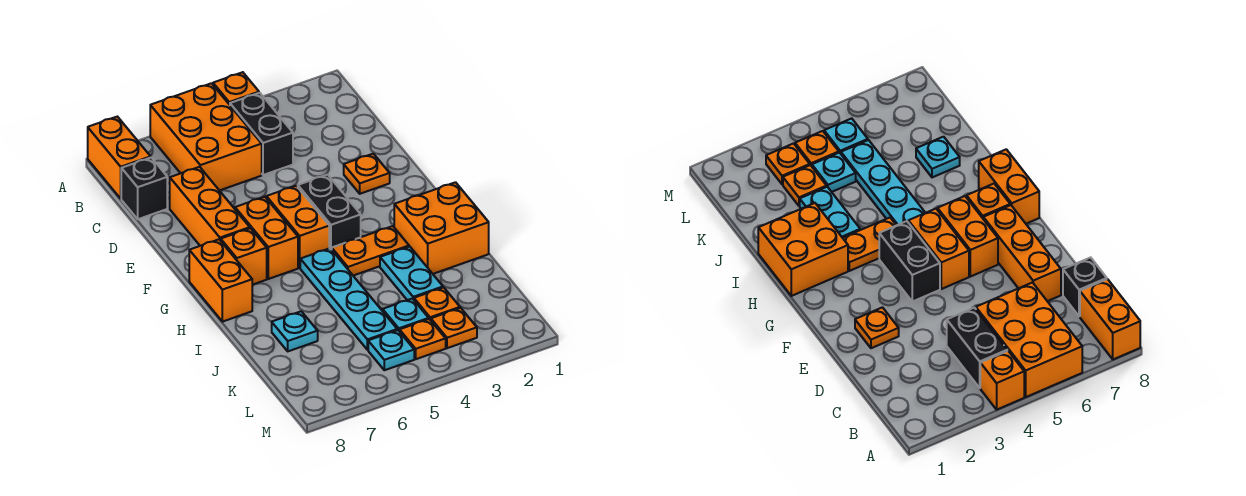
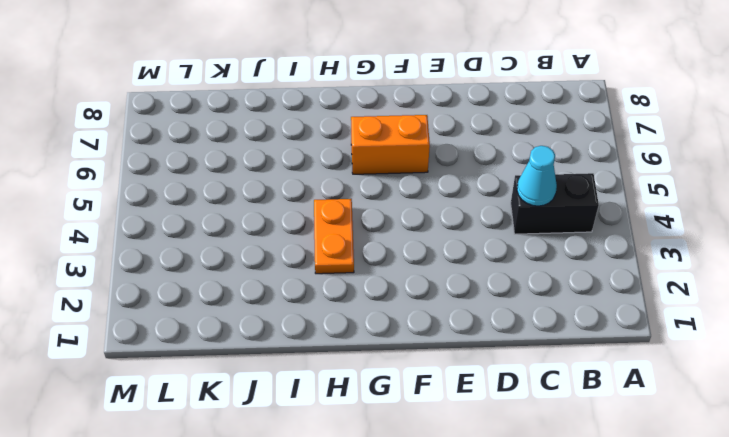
cyan cone C4 level 2 -> none
none -> orange brick A4 level 1
none -> orange brick A5:C6 level 1
none -> orange brick A8:B8 level 1

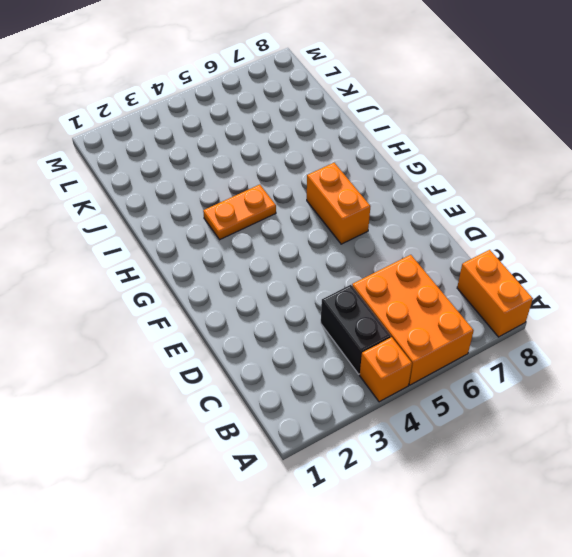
none -> black brick C8 level 1
none -> orange brick D7:F7 level 1
none -> orange plate E2 level 1

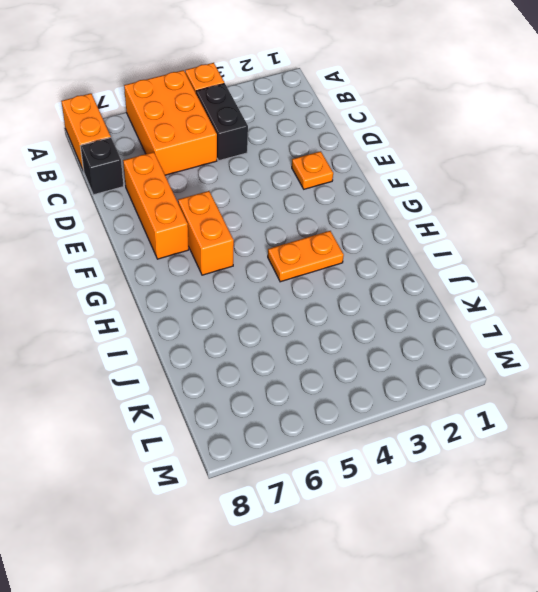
none -> black brick F4:G4 level 1
none -> orange brick F5:G5 level 1
none -> orange brick G7 level 1

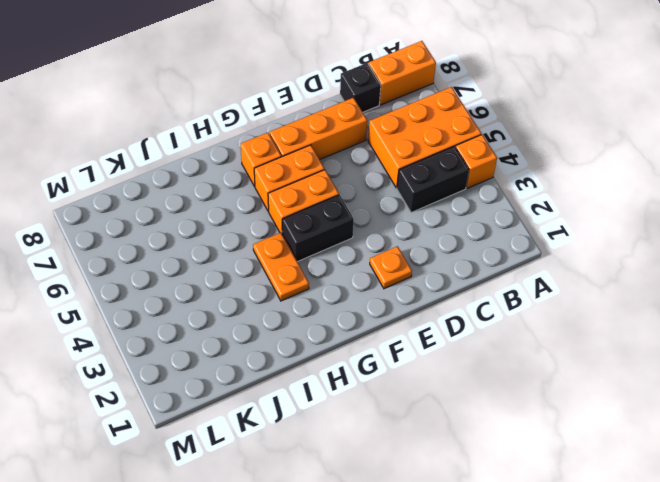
none -> orange brick G8:H8 level 1
none -> orange brick H1:I2 level 1
none -> cyan plate H5:K5 level 1

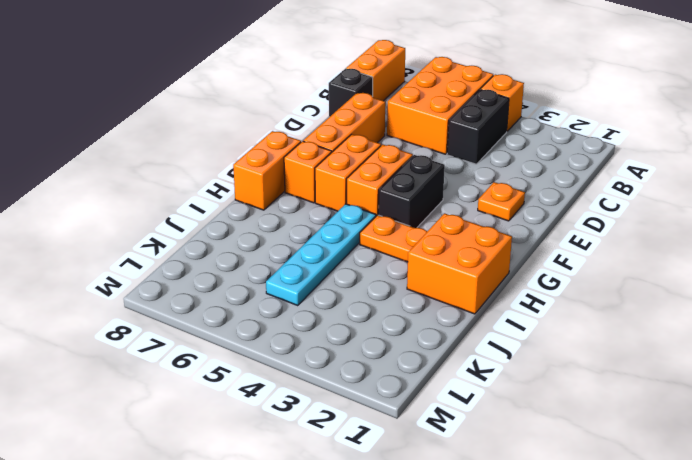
none -> cyan plate I3:J3 level 1
none -> cyan plate J7 level 1
none -> orange plate K3 level 1

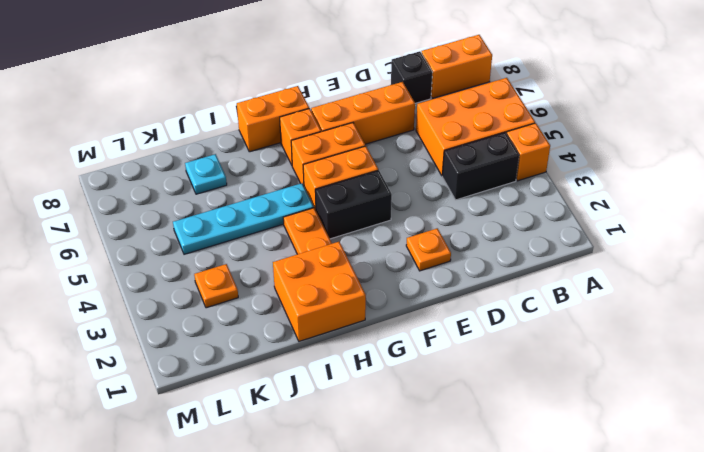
none -> cyan plate I3:J3 level 1
none -> cyan plate K4 level 1
none -> orange plate L3 level 1

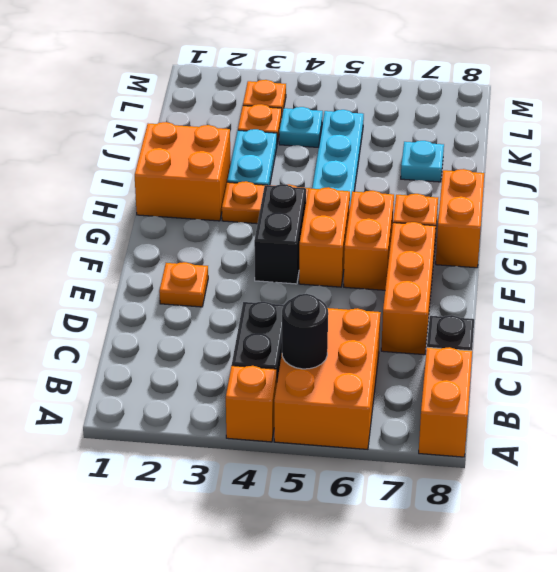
black round brick B5 level 2 -> none
none -> orange plate L4 level 1
none -> cyan plate L5 level 1

